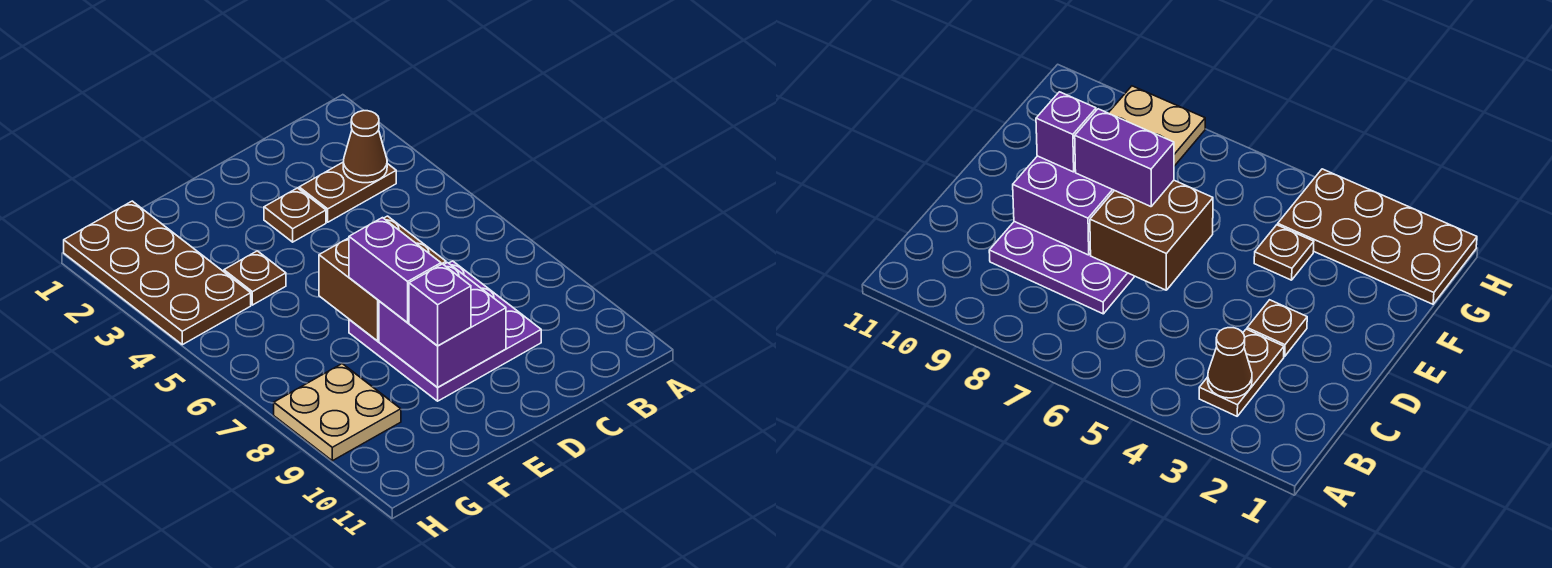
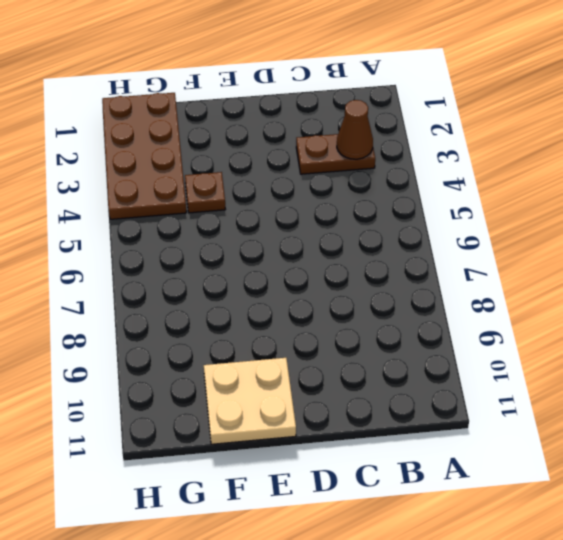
tan plate E10:F11 level 1 -> tan plate G8:H9 level 1
none -> purple plate C7:E9 level 1
none -> brown plate D3 level 1

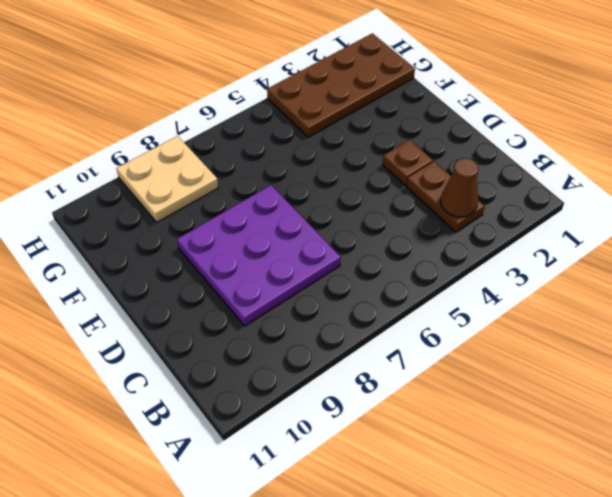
none -> brown plate F4 level 1
none -> brown brick D6:E7 level 2

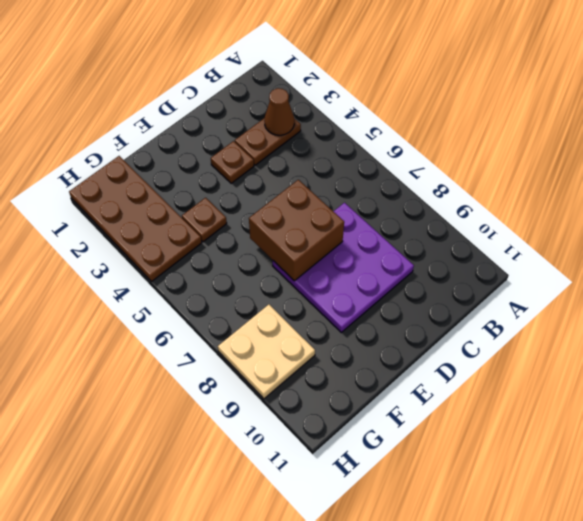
none -> purple brick D8:E9 level 2
none -> purple brick E7:E8 level 3

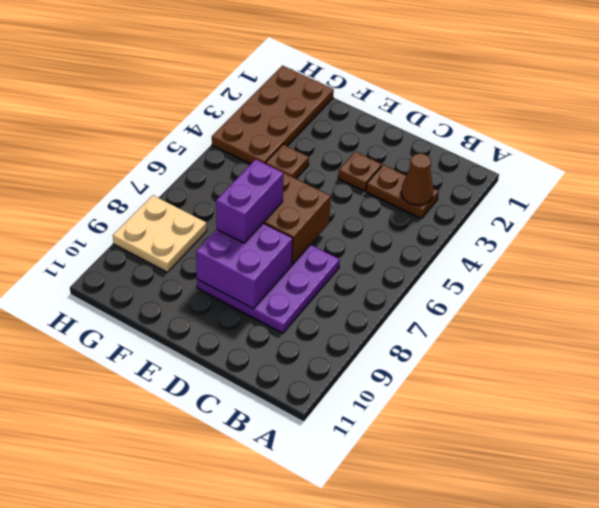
none -> purple brick E9 level 3

